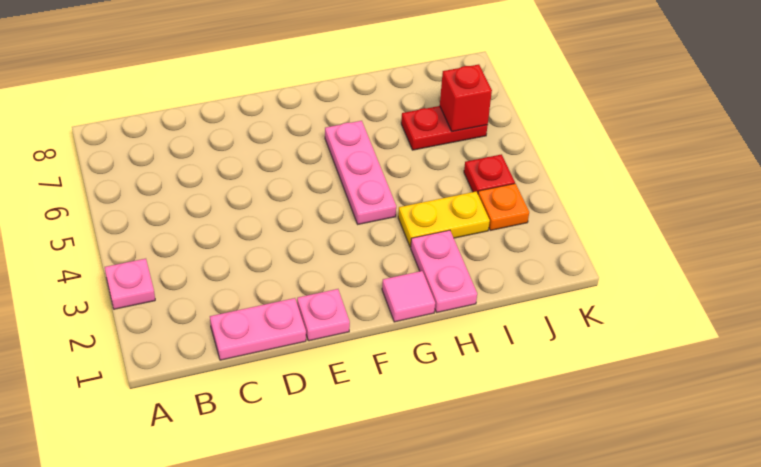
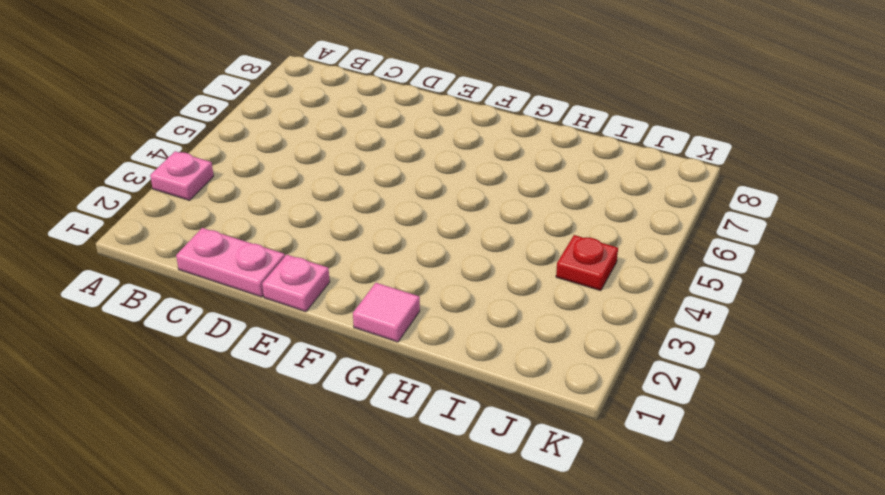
none -> pink plate G4:G6 level 1
none -> pink plate H1:H2 level 1

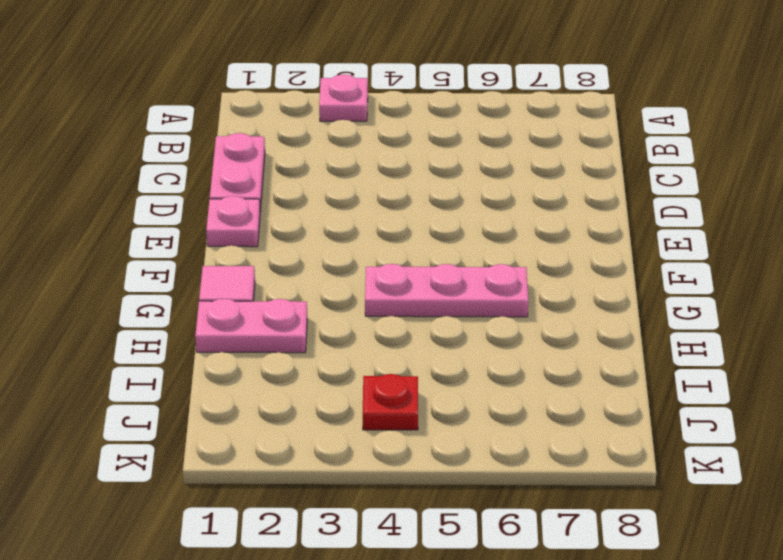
none -> yellow plate H3:I3 level 1
none -> red plate I6:J6 level 1

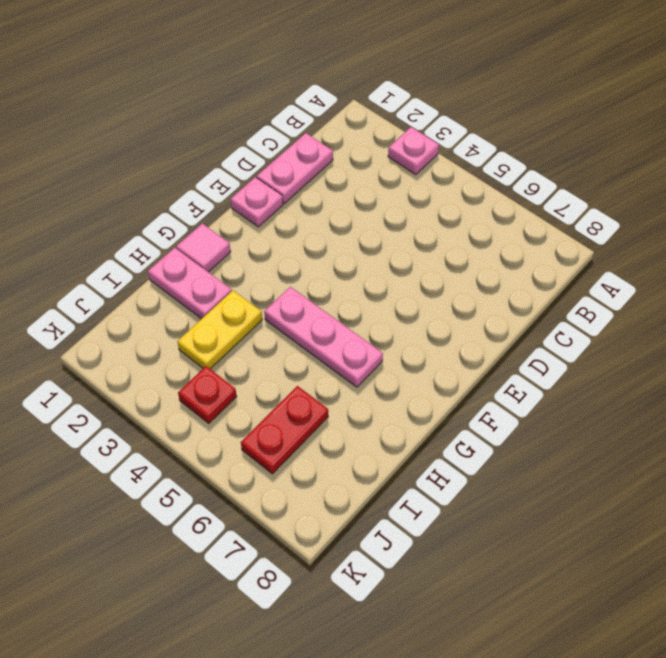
none -> orange plate J3 level 1
none -> red brick J6 level 2

